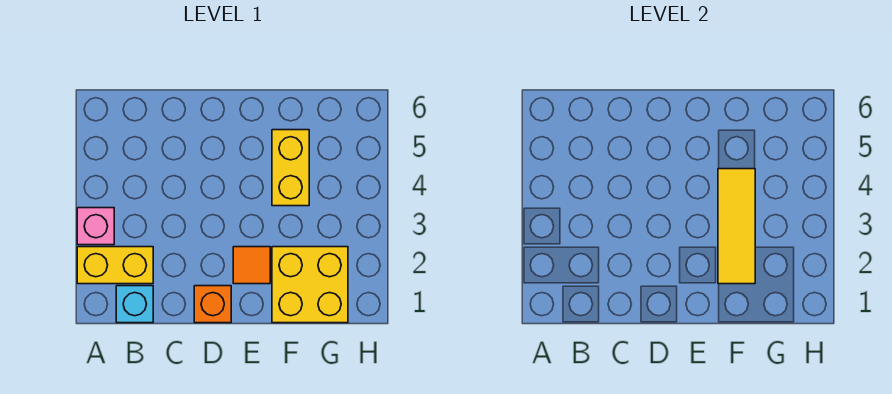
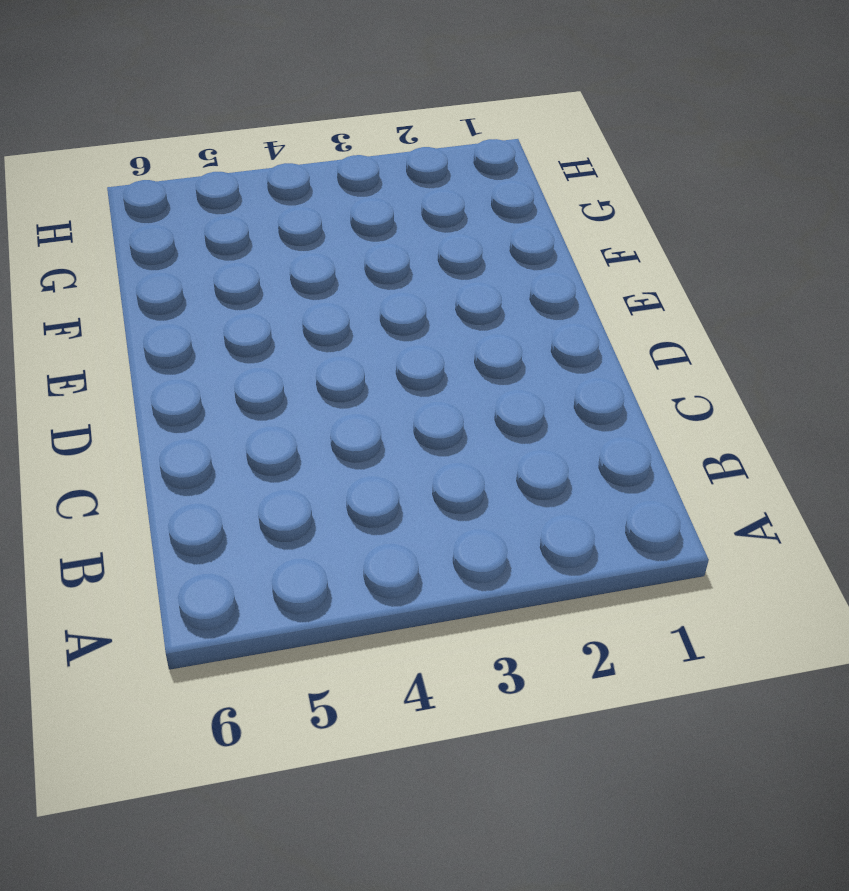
none -> yellow brick A2:B2 level 1
none -> pink brick A3 level 1

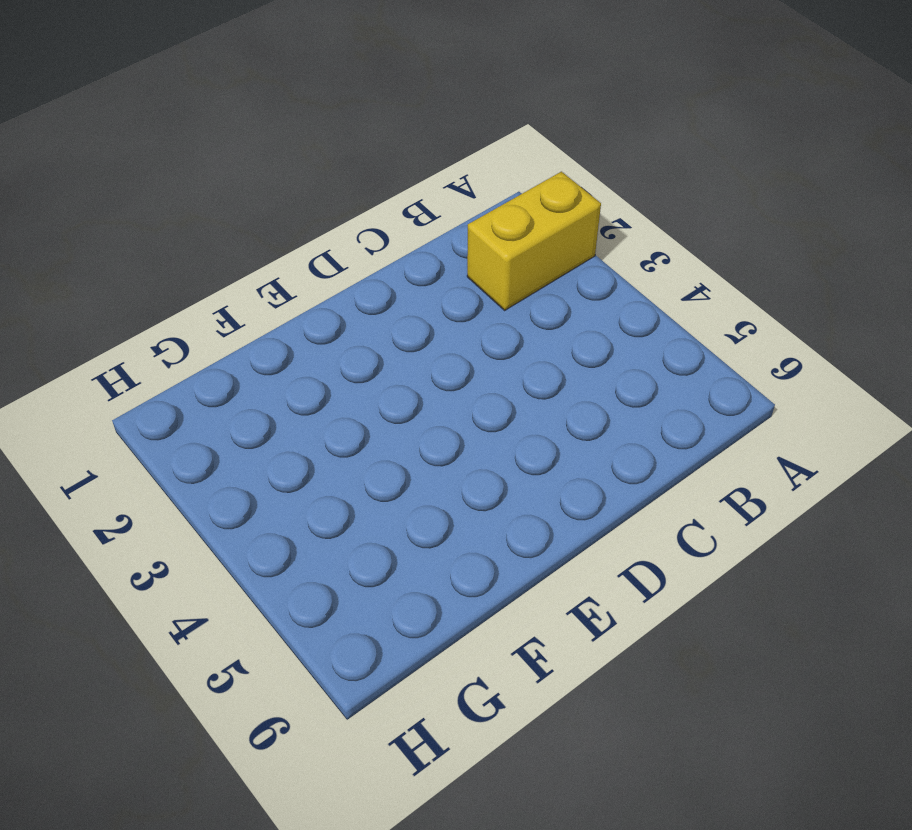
none -> pink brick A3 level 1
none -> cyan brick B1 level 1

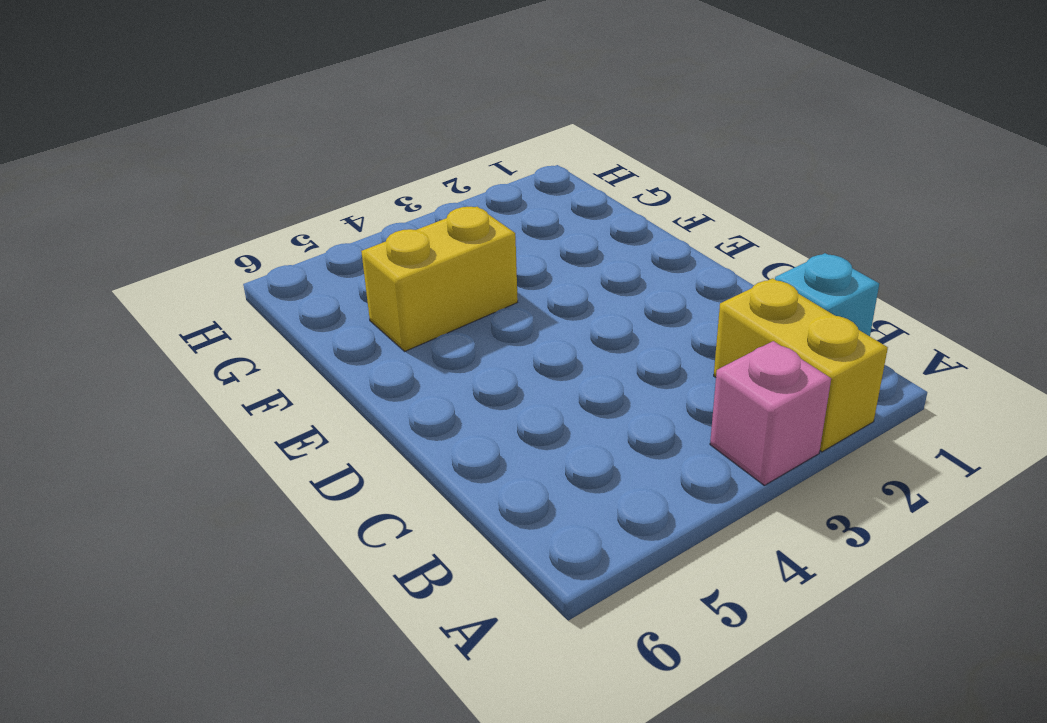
none -> orange brick D1 level 1
none -> orange tile E2 level 1

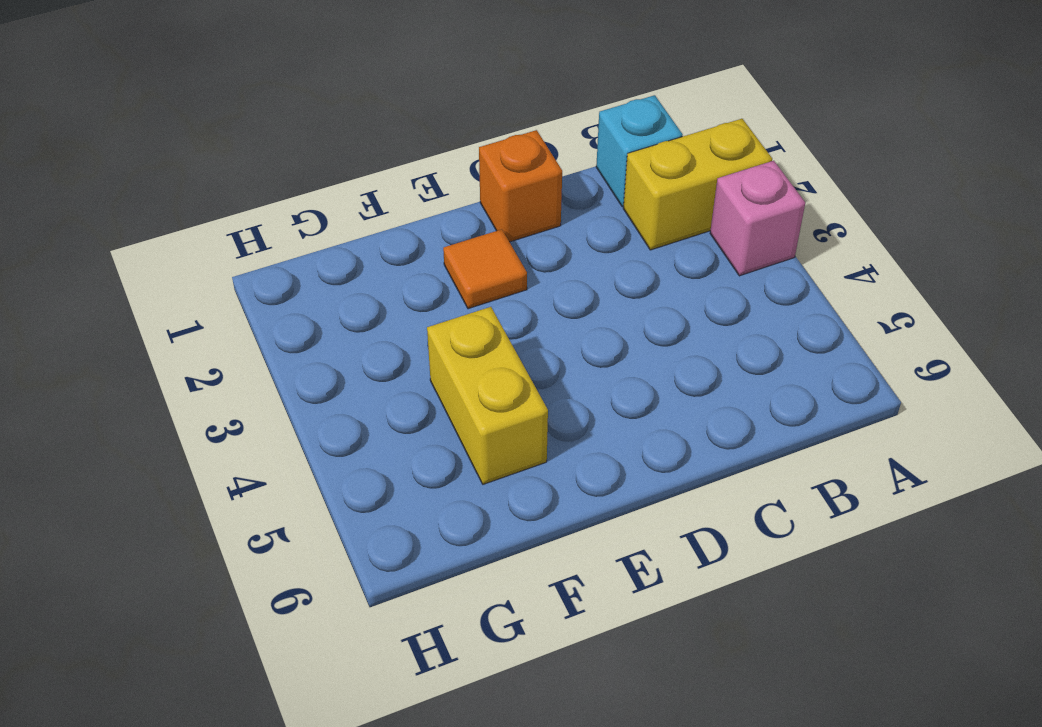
none -> yellow brick F1:G2 level 1
none -> yellow tile F2:F4 level 2

